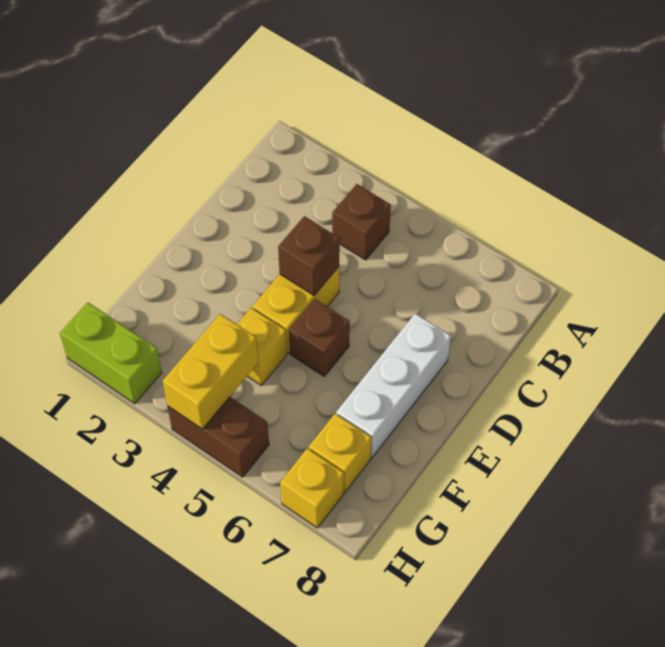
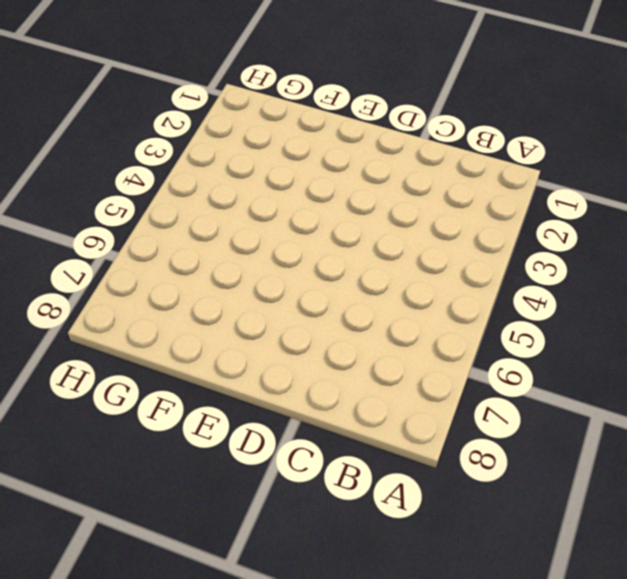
none -> brown brick B4 level 1
none -> yellow brick D4:E4 level 1

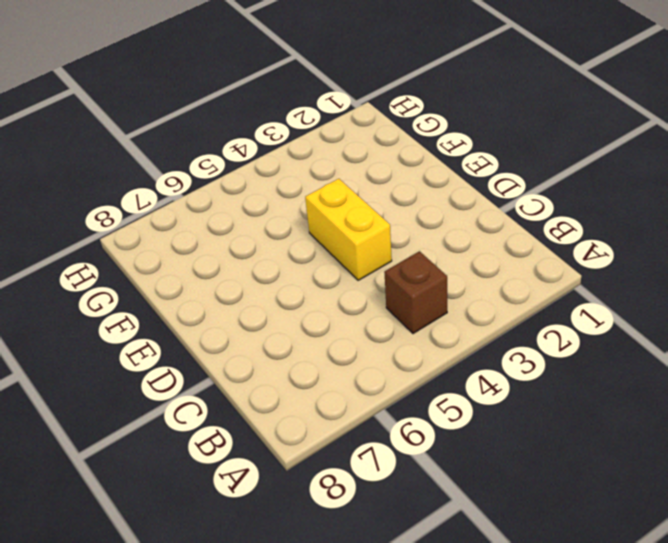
none -> white brick D7:F7 level 1
none -> brown brick E5 level 1

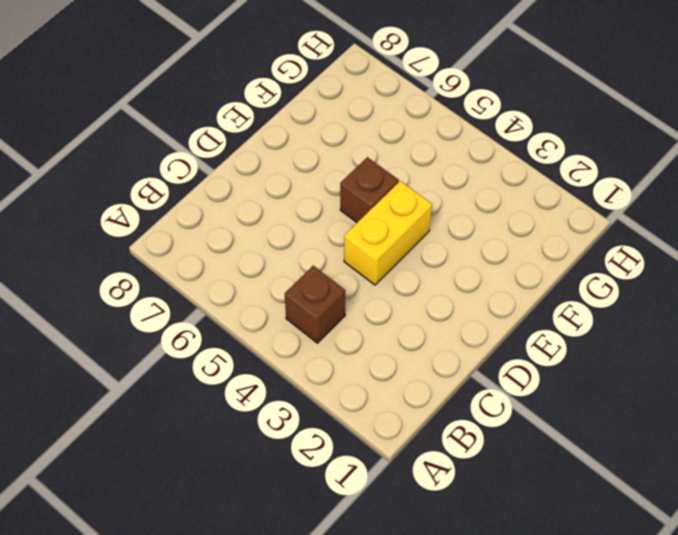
none -> white brick D7:F7 level 1
none -> yellow brick F4 level 1

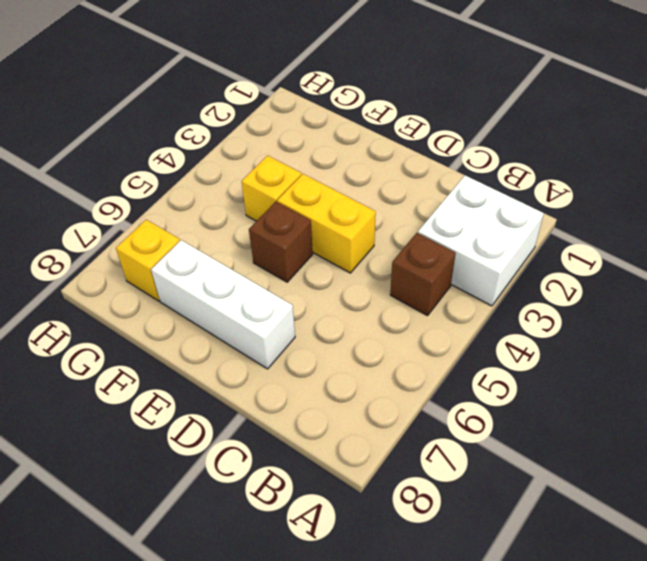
white brick A2:B3 level 1 -> none
none -> lime brick H1:H2 level 1
none -> brown brick H4:H5 level 1

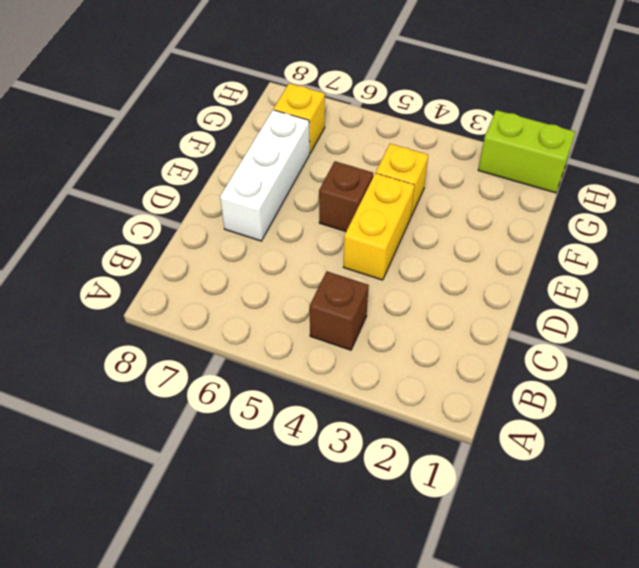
none -> brown brick H4:H5 level 1
none -> yellow brick H7 level 1

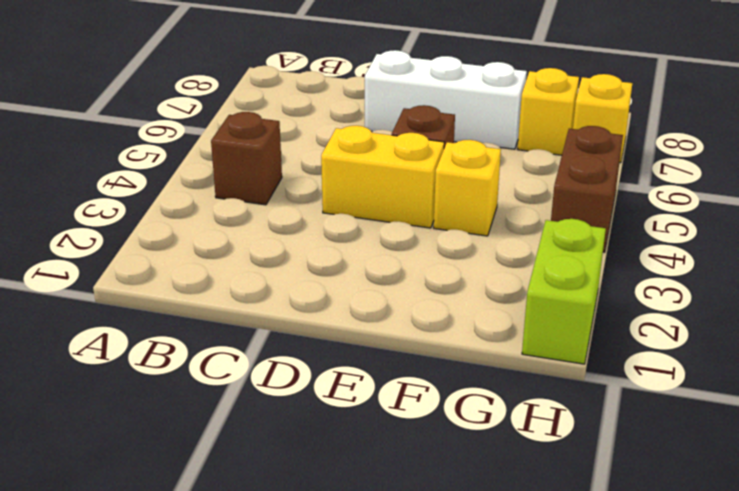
none -> brown brick D4 level 2
none -> yellow brick G4:H4 level 2

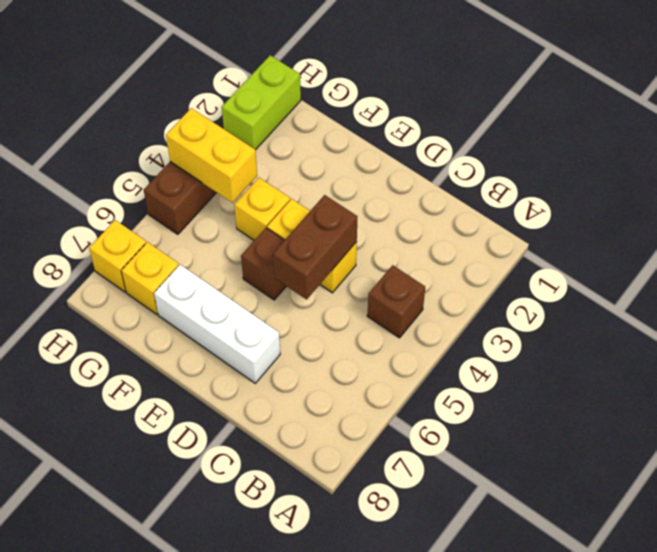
brown brick D4:D5 level 2 -> brown brick D4 level 2

